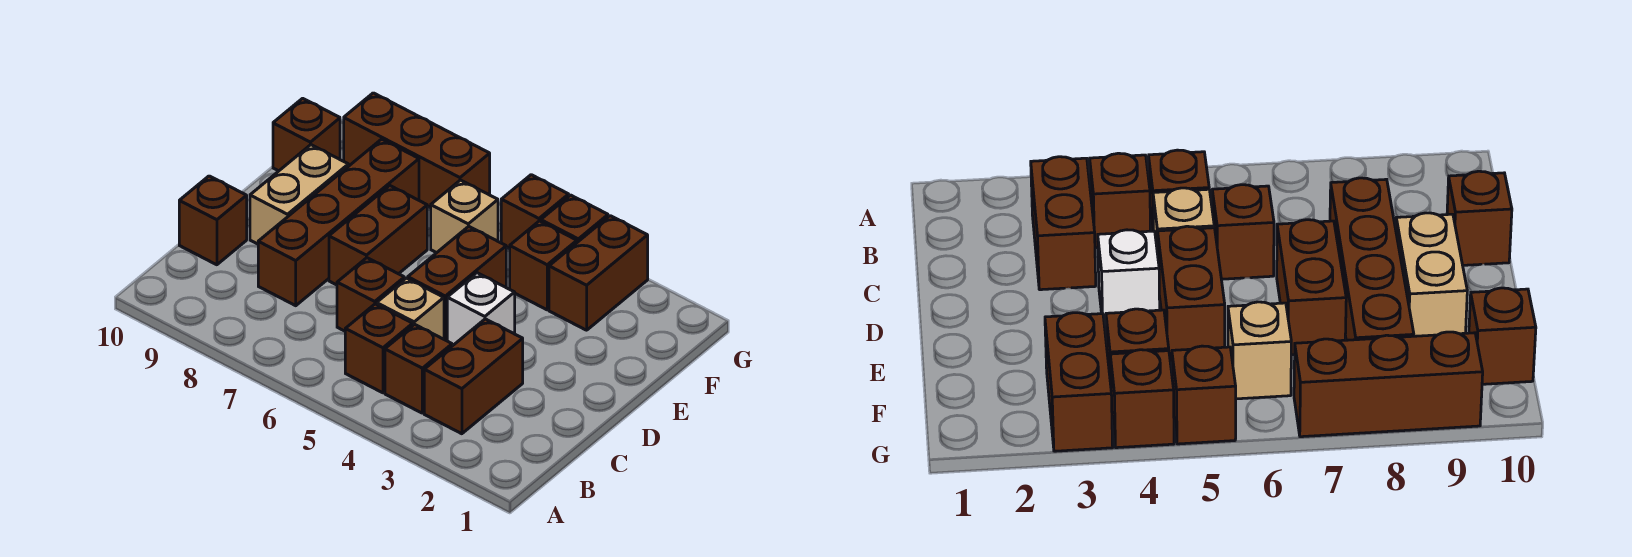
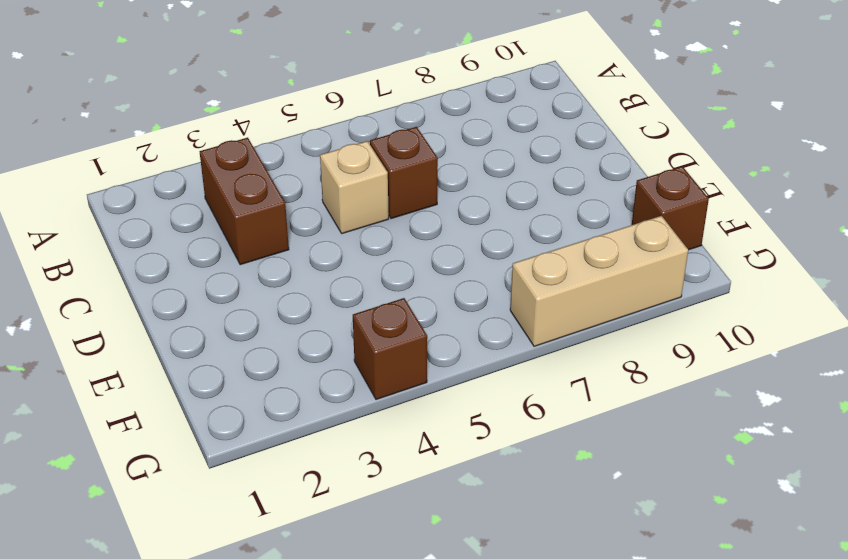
tan brick G7:G9 level 1 -> brown brick G7:G9 level 1
none -> brown brick B4 level 1
none -> brown brick B5 level 1
none -> brown brick C8:F8 level 1

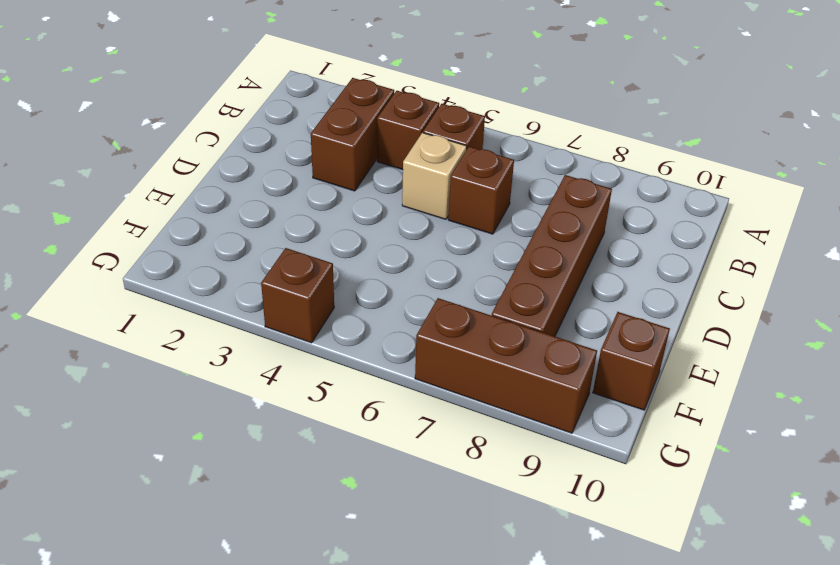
none -> brown brick C10 level 1
none -> white brick D4 level 1
none -> brown brick D5:E5 level 1

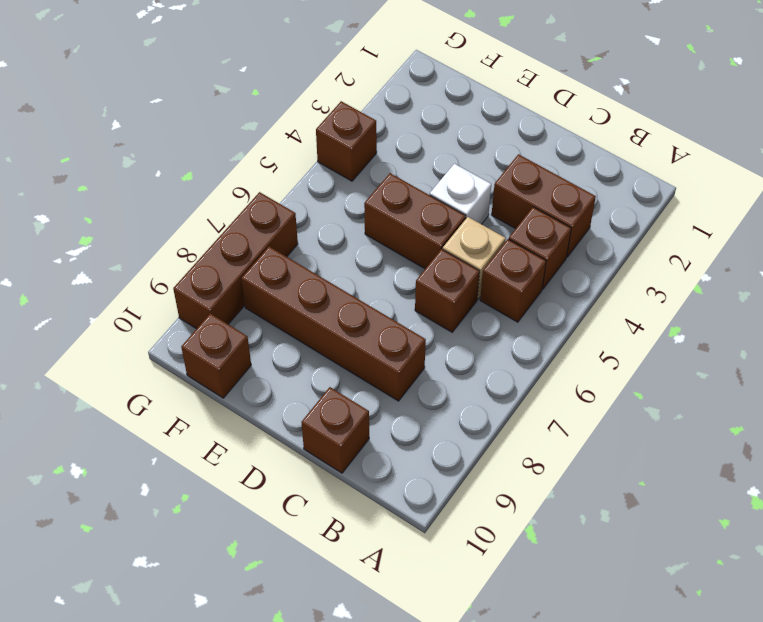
none -> brown brick D7:E7 level 1
none -> tan brick D9:E9 level 1
none -> brown brick F3:G3 level 1

